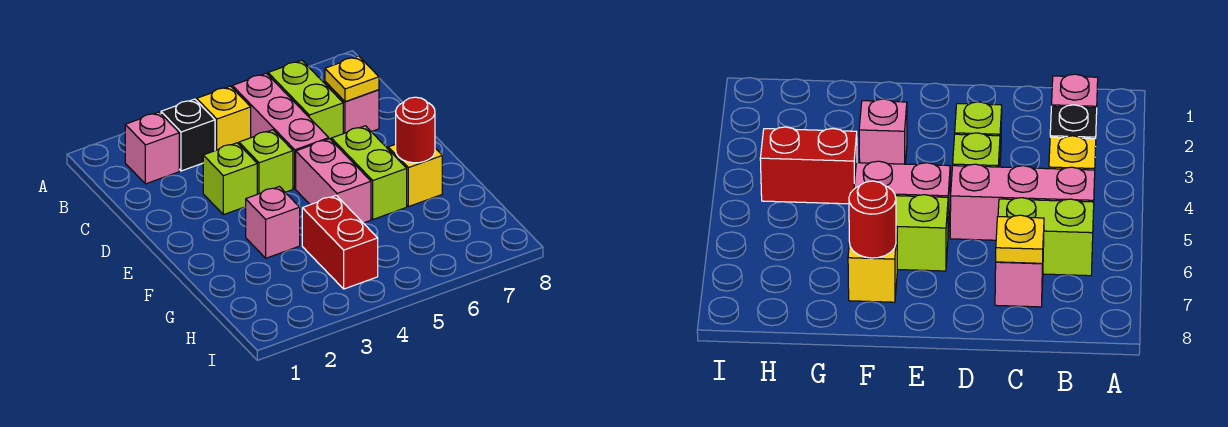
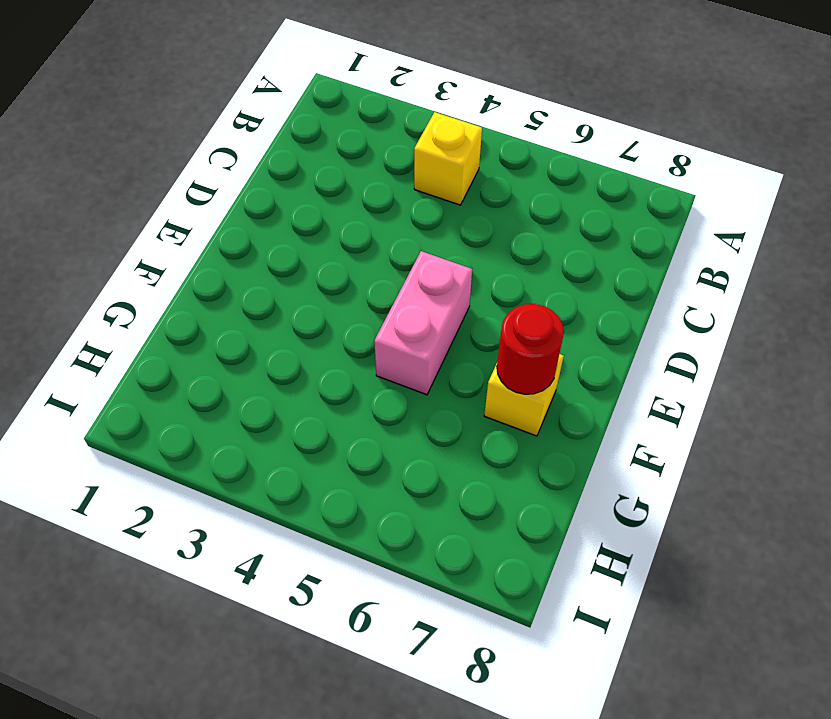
none -> pink brick B2 level 1
none -> black brick B3 level 1
none -> pink brick B5:D5 level 1

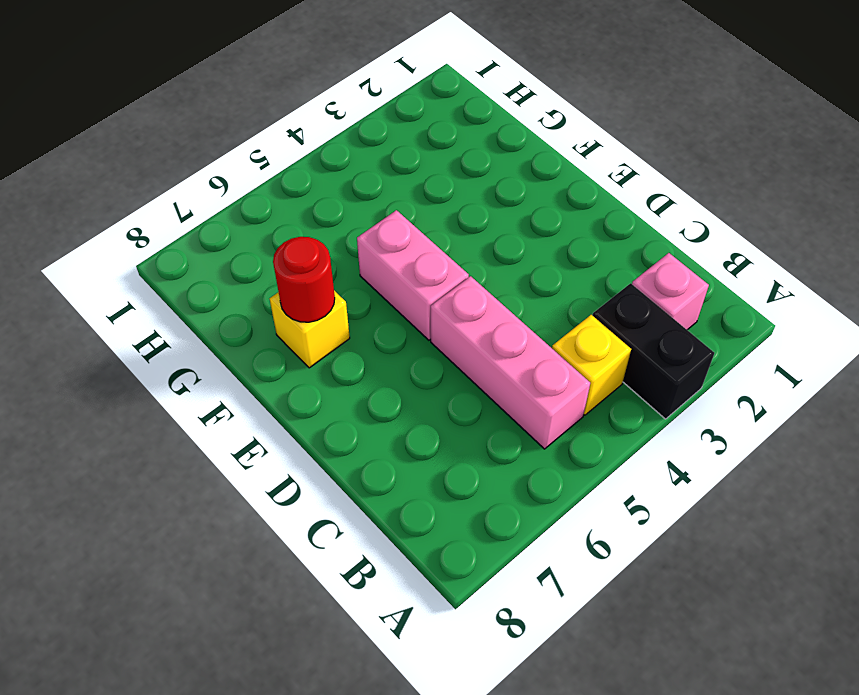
black brick A3:B3 level 1 -> black brick B3 level 1
none -> lime brick B6:C6 level 1
none -> pink brick C7 level 1
none -> lime brick D3 level 1

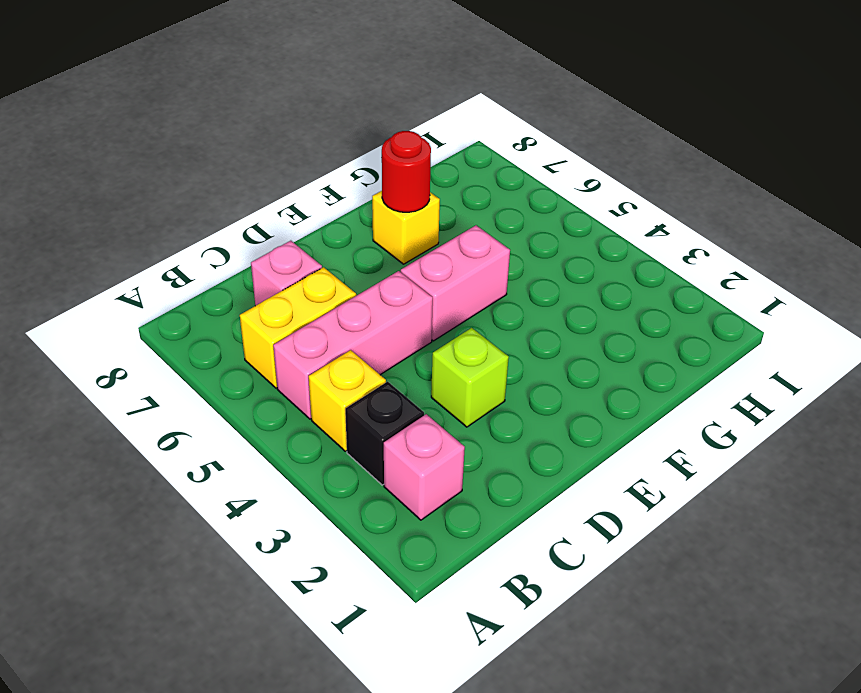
yellow brick B6:C6 level 1 -> lime brick B6:C6 level 1
none -> lime brick D4 level 1
none -> lime brick E6:F6 level 1
none -> pink brick F3 level 1

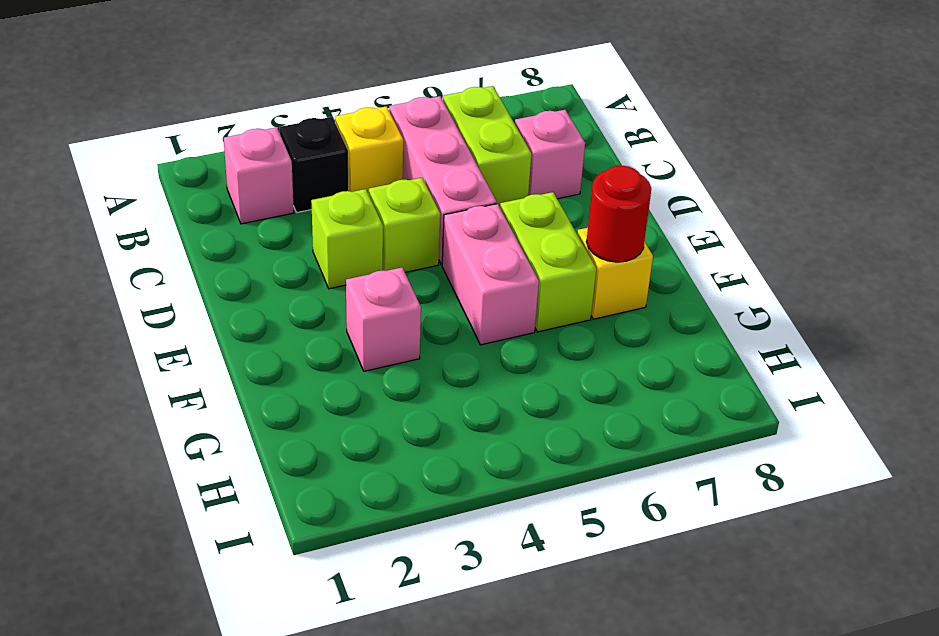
none -> red brick G4:H4 level 1
none -> yellow plate C7 level 2

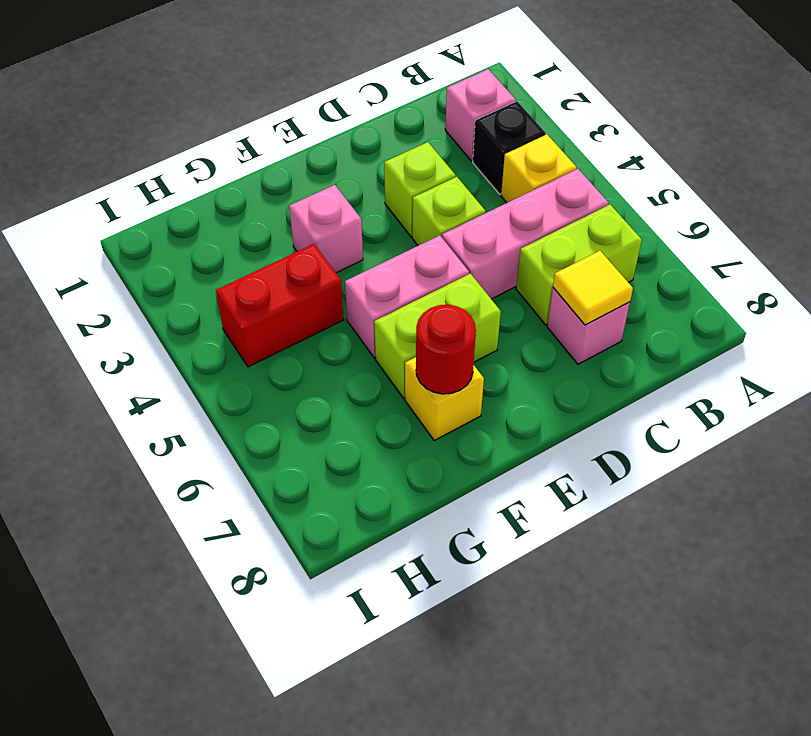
yellow tile C7 level 2 -> yellow plate C7 level 2

